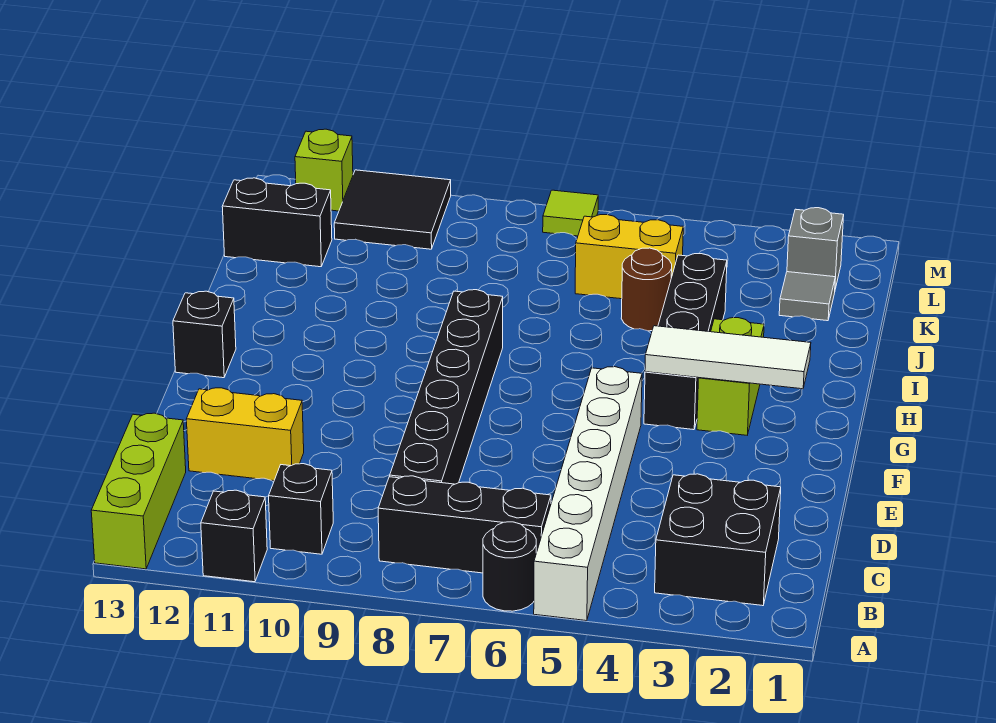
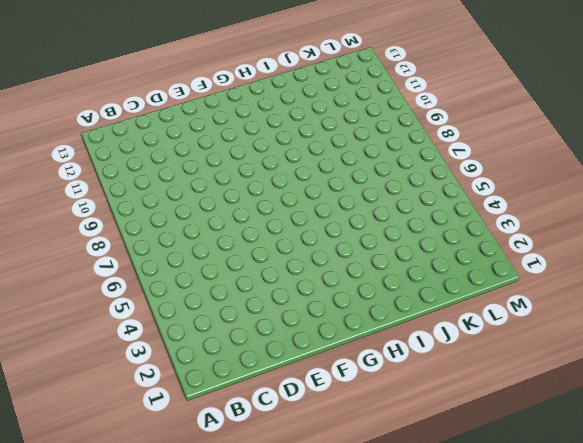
none -> white brick A5:F5 level 1
none -> black round brick A6 level 1
none -> black brick A11 level 1

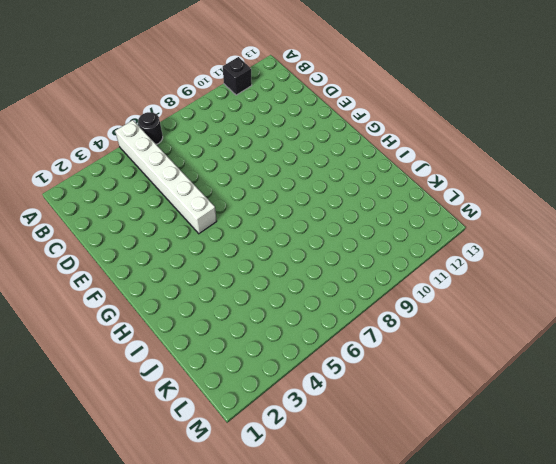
none -> lime brick A13:C13 level 1
none -> black brick B2:C3 level 1
none -> black brick B6:B8 level 1

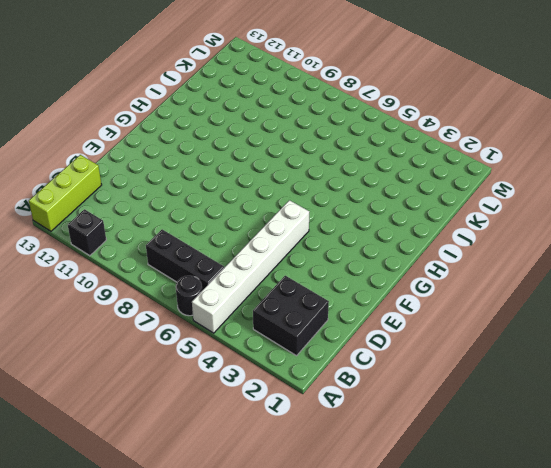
none -> black brick B10 level 1
none -> black brick C8:H8 level 1
none -> yellow brick D11:D12 level 1

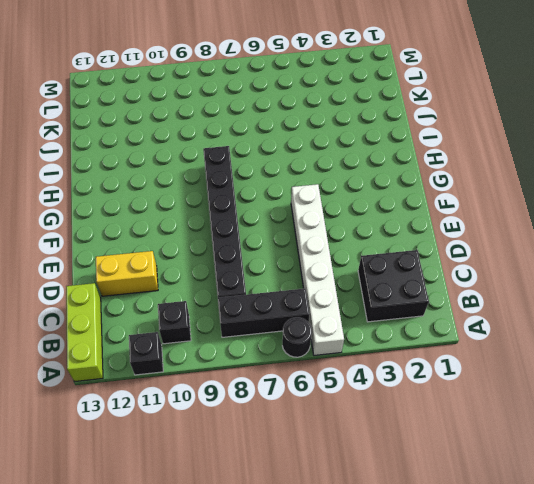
none -> lime brick G3:H3 level 1
none -> black brick G4:J4 level 1
none -> black brick G13 level 1

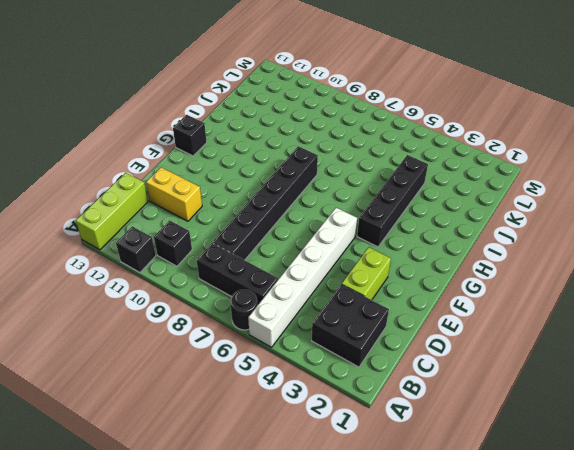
lime brick D3:E3 level 1 -> lime brick G3:H3 level 1
none -> brown round brick J5 level 1
none -> grey tile K2 level 1
none -> yellow brick K5:K6 level 1

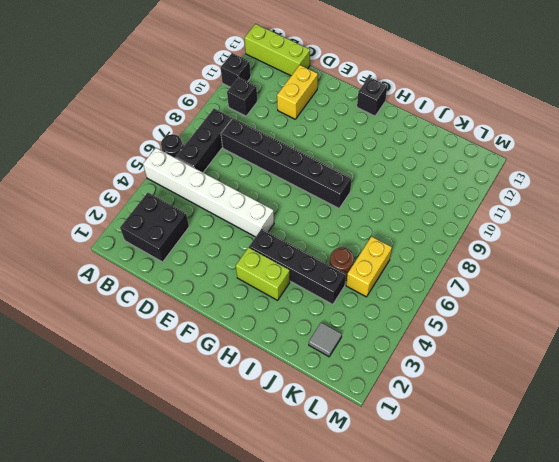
none -> black brick K12:K13 level 1
none -> grey brick L2 level 1
none -> black tile L10:M11 level 1

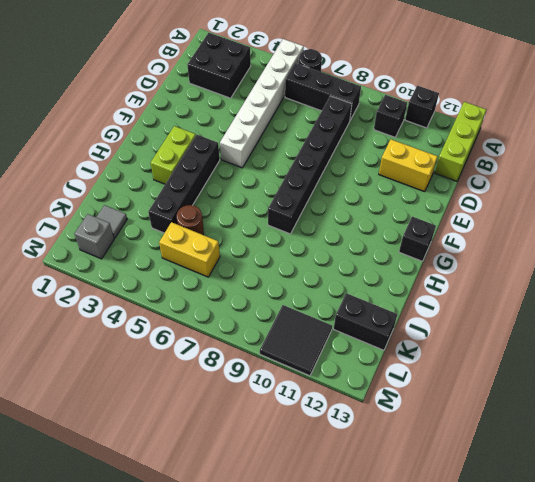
none -> lime tile M7 level 1
none -> lime brick M12 level 1
none -> white tile G2:G4 level 2

